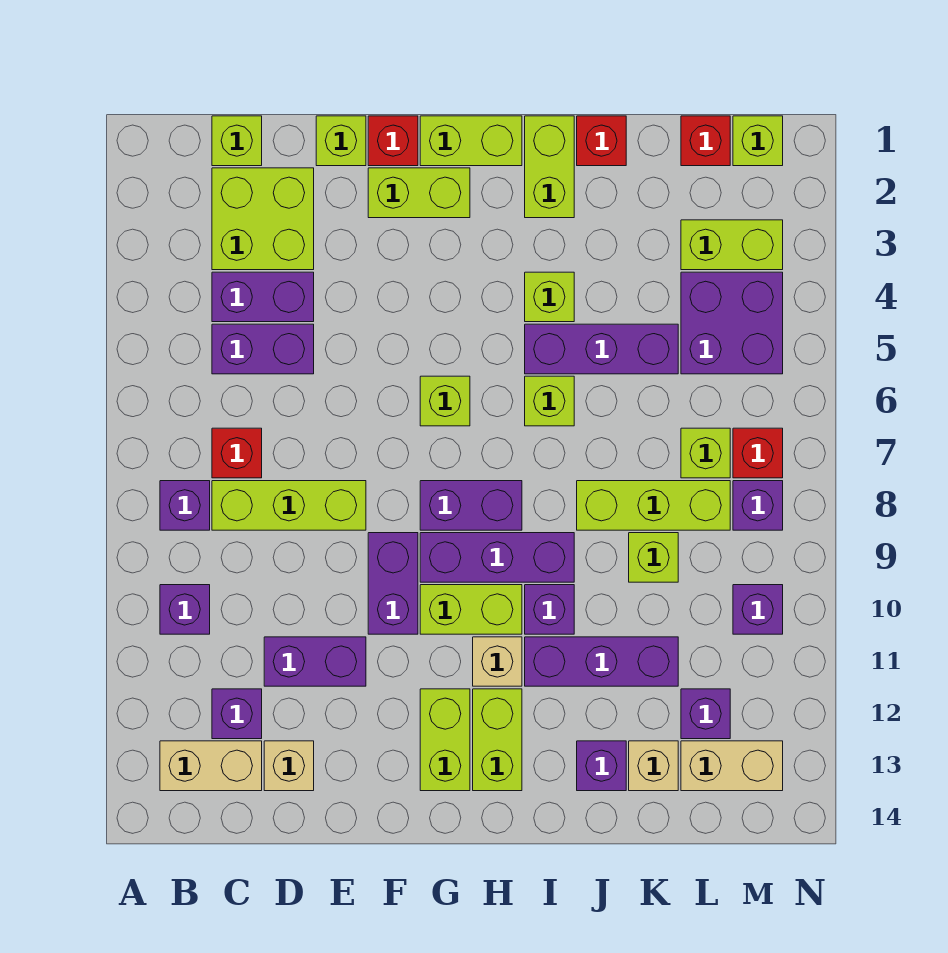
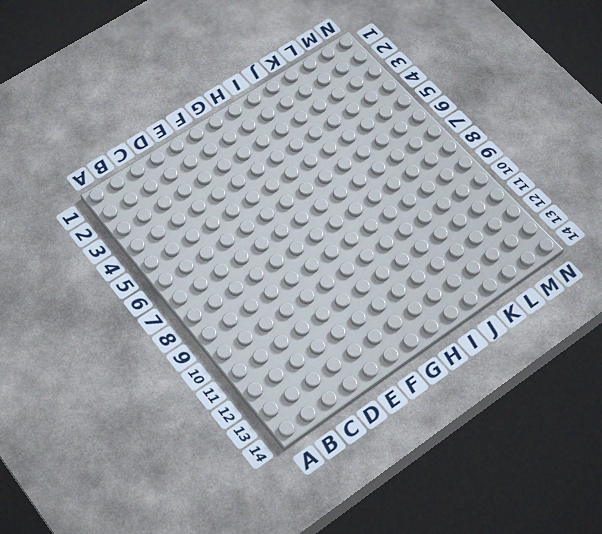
none -> purple brick B8 level 1
none -> purple brick B10 level 1
none -> tan brick B13:C13 level 1
none -> lime brick C1 level 1

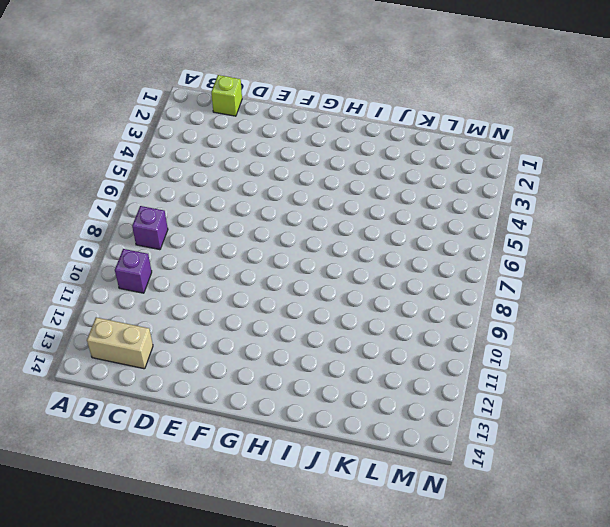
none -> lime brick C2:D3 level 1
none -> purple brick C4:D4 level 1
none -> purple brick C5:D5 level 1
none -> red brick C7 level 1

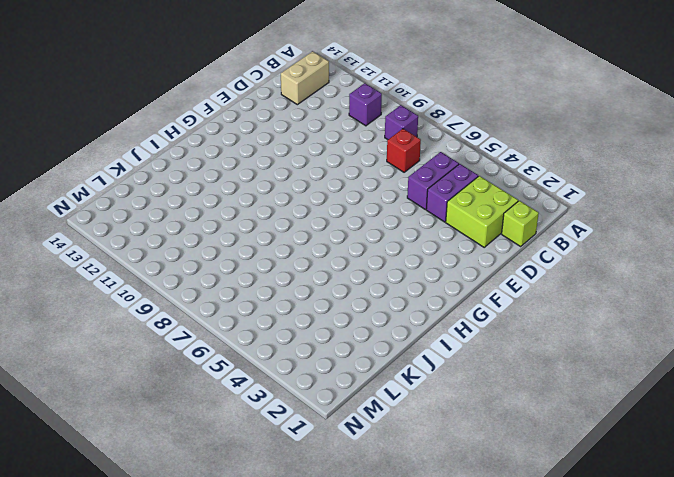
none -> lime brick C8:E8 level 1
none -> purple brick C12 level 1
none -> purple brick D11:E11 level 1
none -> tan brick D13 level 1

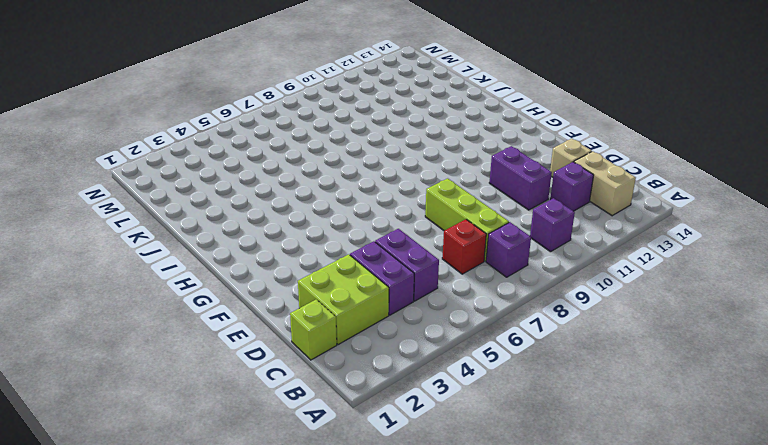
none -> lime brick E1 level 1
none -> red brick F1 level 1
none -> lime brick F2:G2 level 1
none -> purple brick F9:F10 level 1

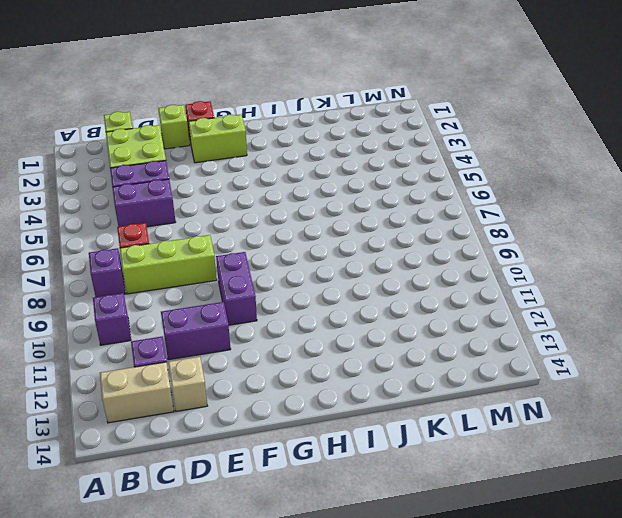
none -> lime brick G1:H1 level 1
none -> lime brick G6 level 1
none -> purple brick G8:H8 level 1
none -> purple brick G9:I9 level 1

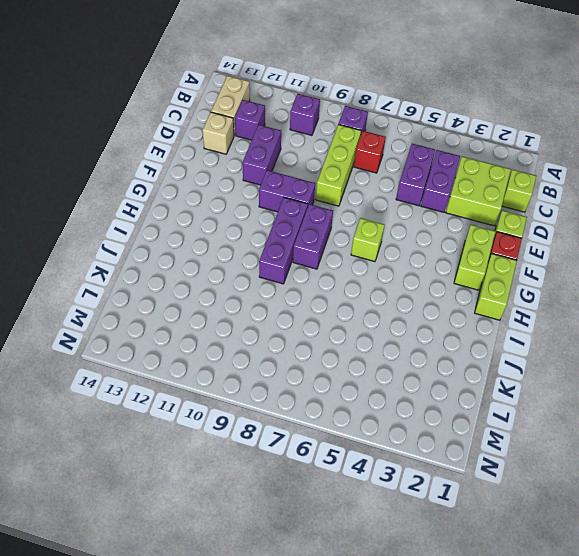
none -> lime brick G10:H10 level 1
none -> lime brick G12:G13 level 1
none -> tan brick H11 level 1
none -> lime brick H12:H13 level 1

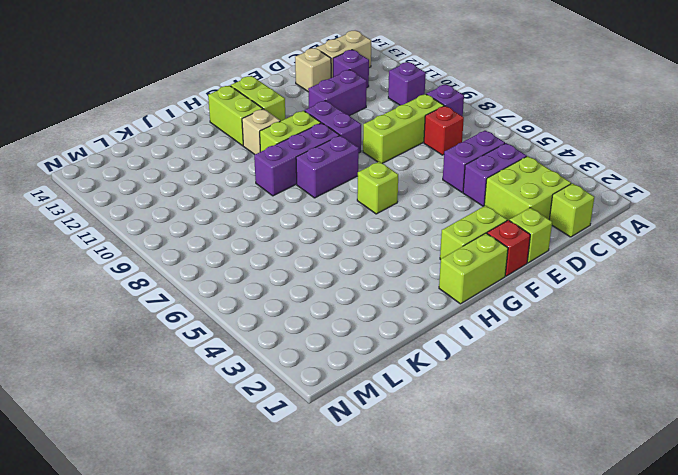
none -> lime brick I1:I2 level 1
none -> lime brick I4 level 1
none -> purple brick I5:K5 level 1
none -> lime brick I6 level 1

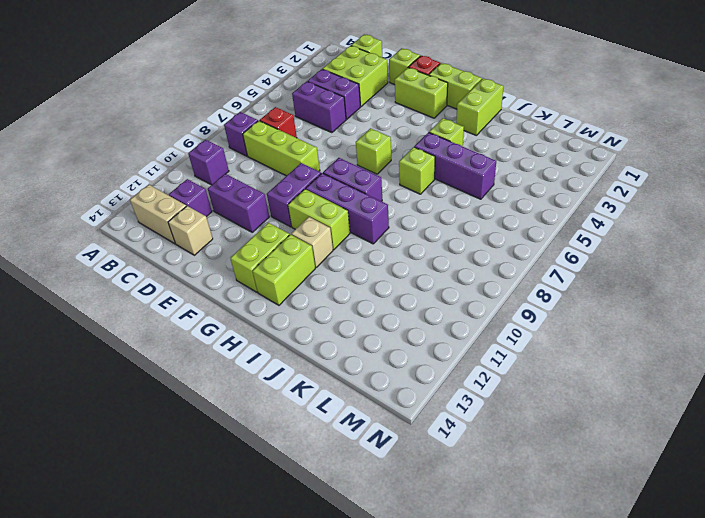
none -> purple brick I10 level 1
none -> purple brick I11:K11 level 1
none -> red brick J1 level 1
none -> lime brick J8:L8 level 1

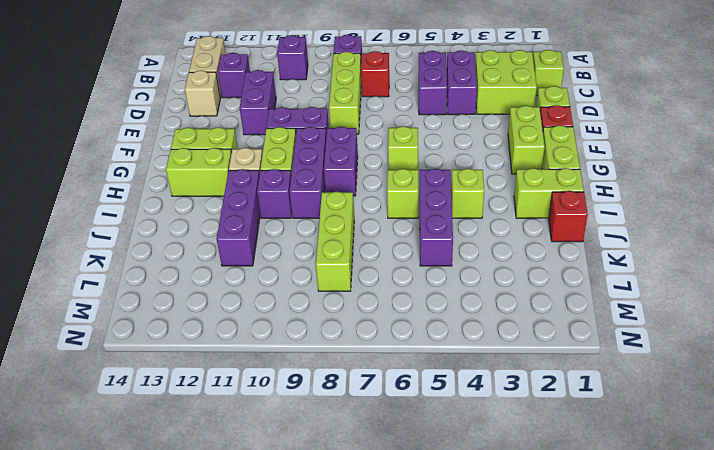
none -> purple brick J13 level 1
none -> lime brick K9 level 1
none -> tan brick K13 level 1
none -> red brick L1 level 1

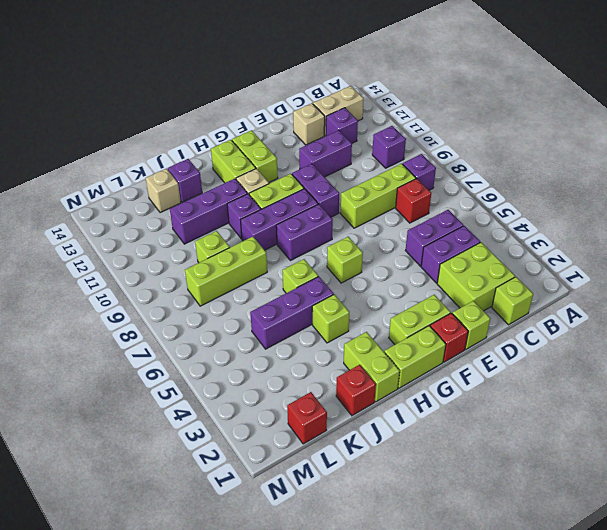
none -> lime brick L3:M3 level 1
none -> purple brick L4:M5 level 1
none -> lime brick L7 level 1
none -> purple brick L12 level 1

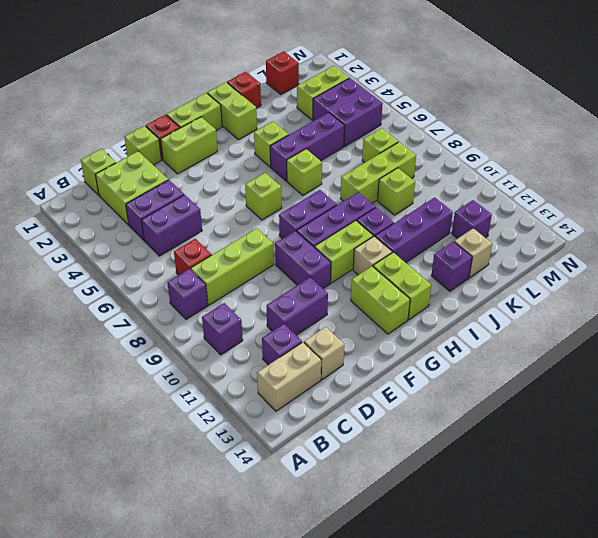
none -> tan brick L13:M13 level 1
none -> lime brick M1 level 1
none -> red brick M7 level 1
none -> purple brick M8 level 1

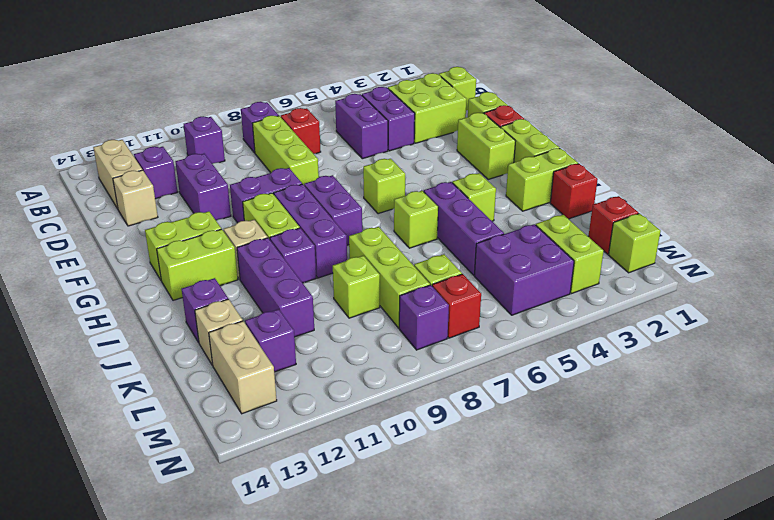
none -> purple brick M10 level 1

